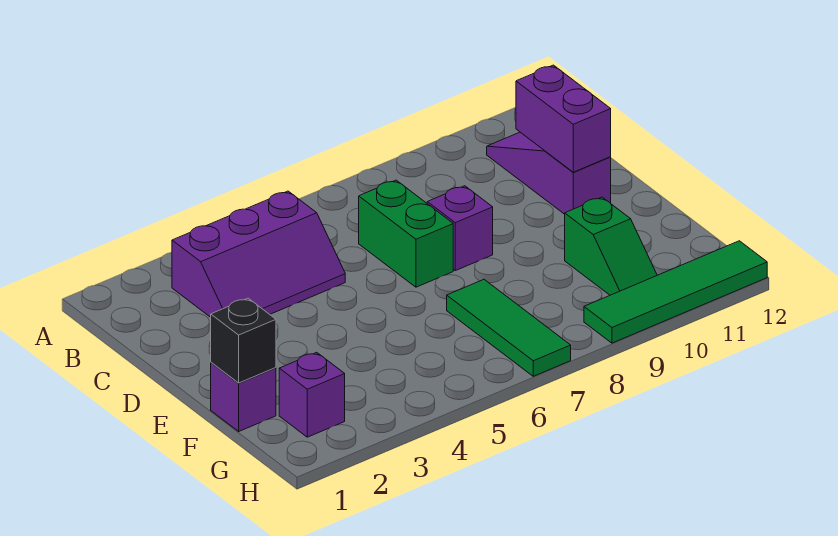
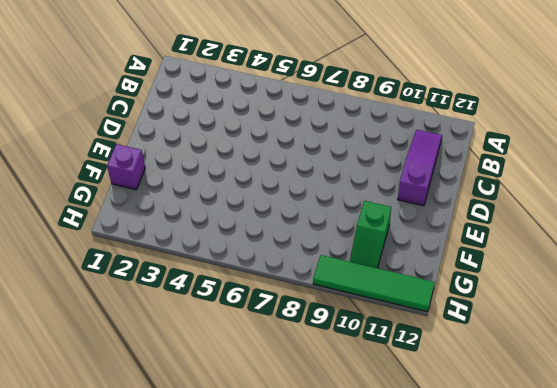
none -> purple slope B3:C5 level 1 top B
none -> green brick C7:D7 level 1

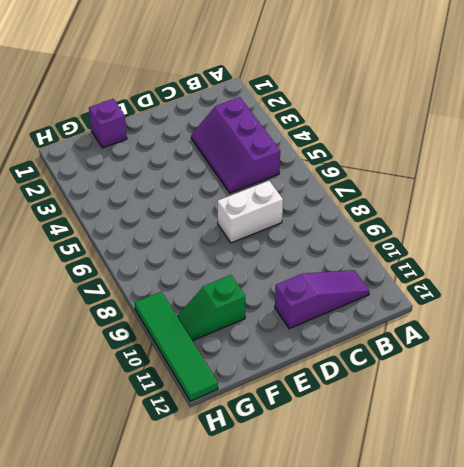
white brick C7:D7 level 1 -> green brick C7:D7 level 1
none -> purple brick D8 level 1
none -> green tile F7:H7 level 1

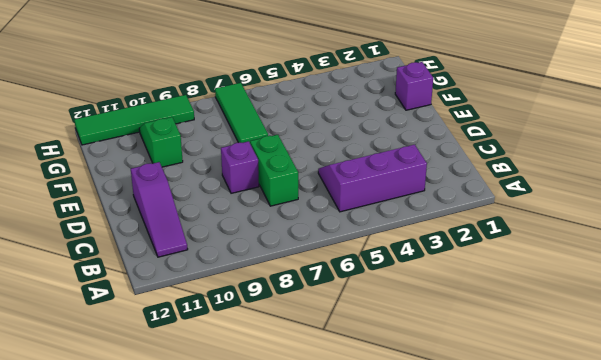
none -> purple brick G2 level 1
none -> purple brick C11:D11 level 2

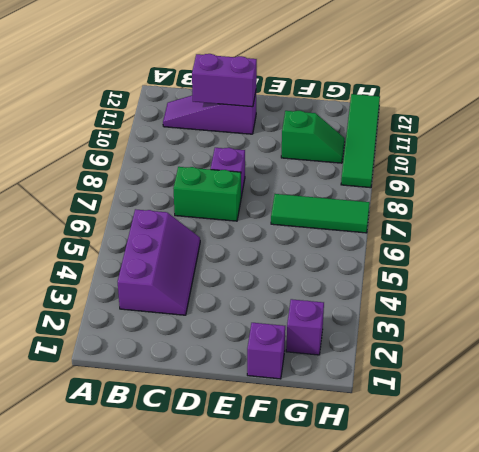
none -> black brick F1 level 2

